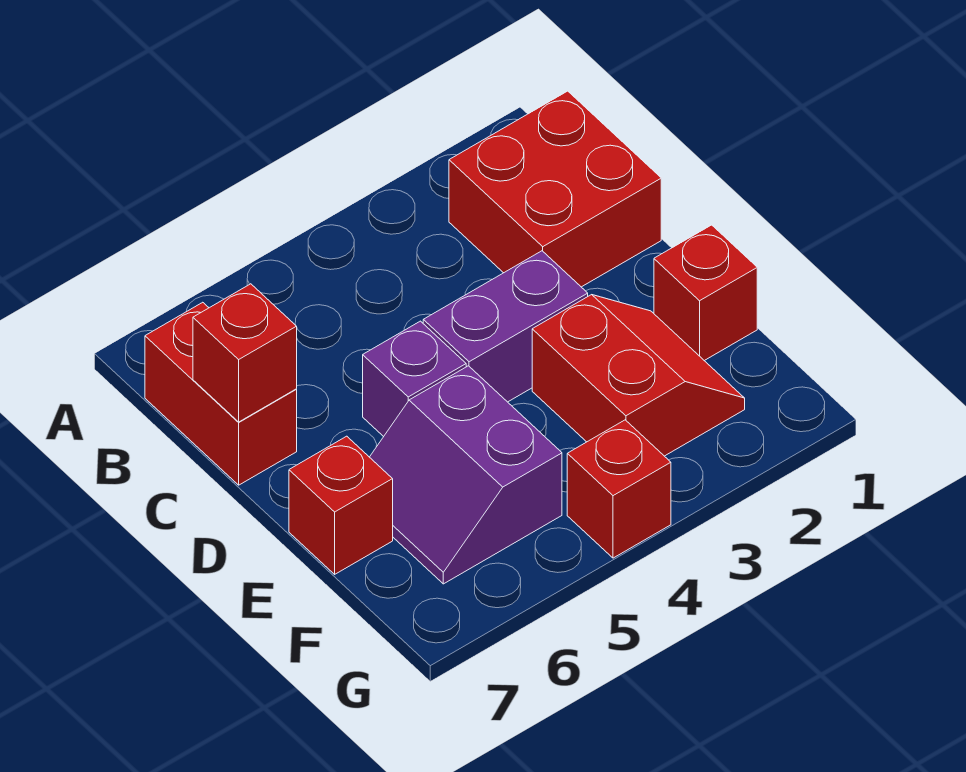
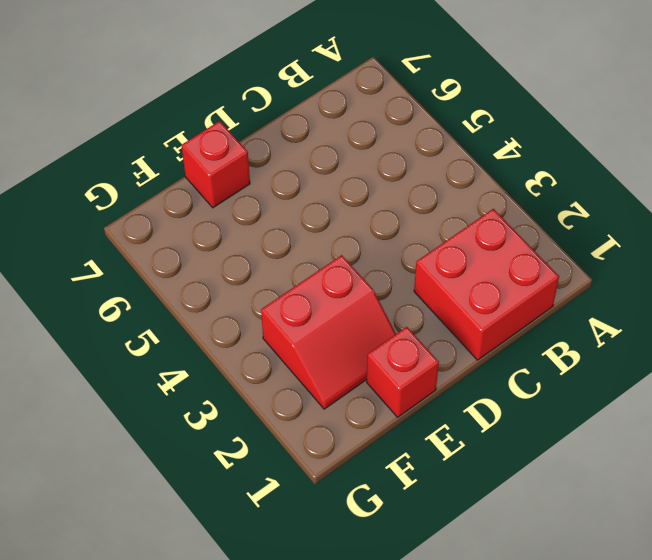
none -> red brick B7:C7 level 1
none -> purple brick D3:D4 level 1

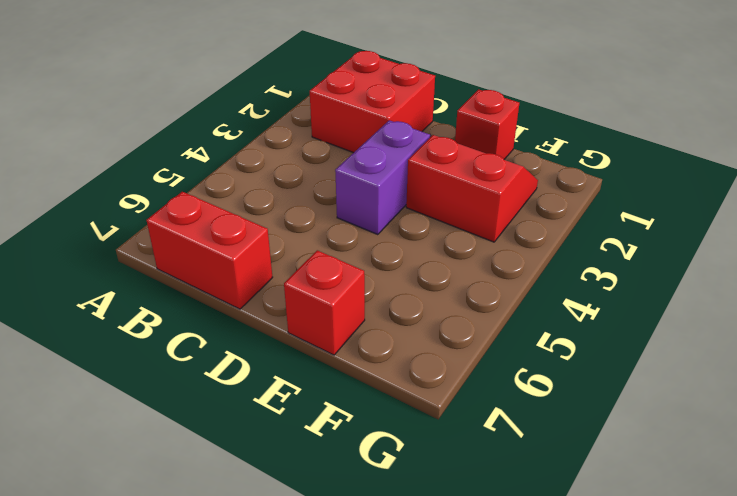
none -> purple brick D5 level 1
none -> purple slope E5:F6 level 1 top 5

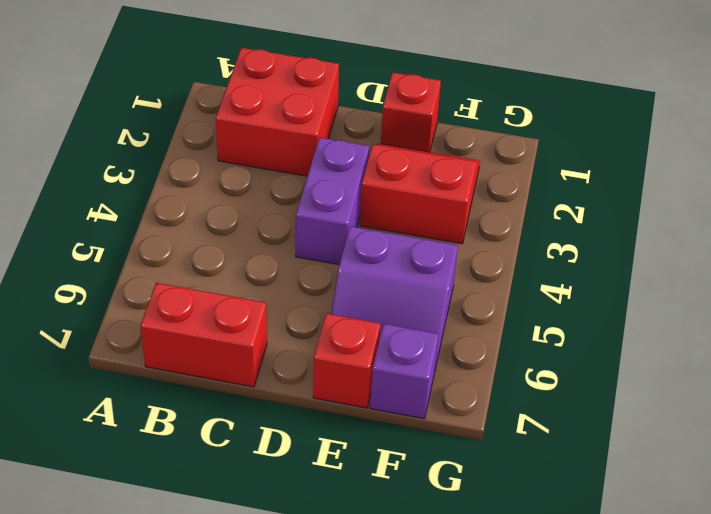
purple brick F7 level 1 -> purple brick D5 level 1
none -> red brick G4 level 1
none -> red brick C7 level 2

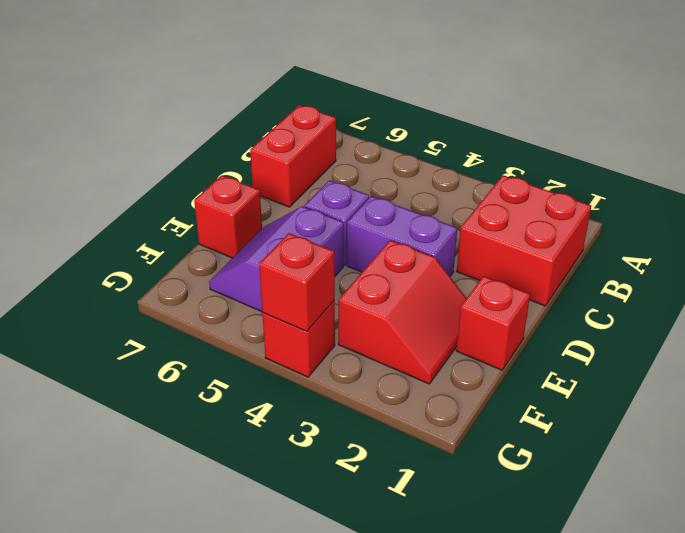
red brick G4 level 2 -> red brick C7 level 2

